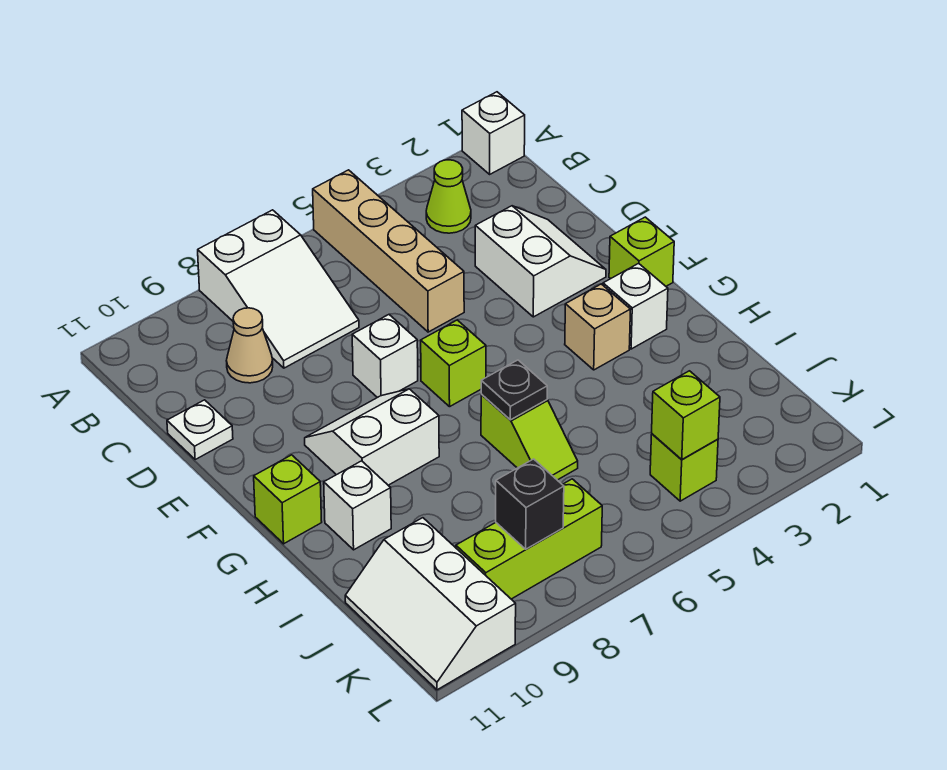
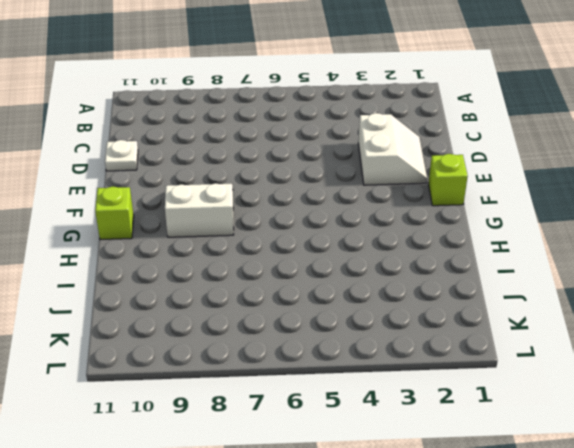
none -> white brick A1 level 1
none -> tan brick A5:D5 level 1
none -> white slope A7:C8 level 1 top A

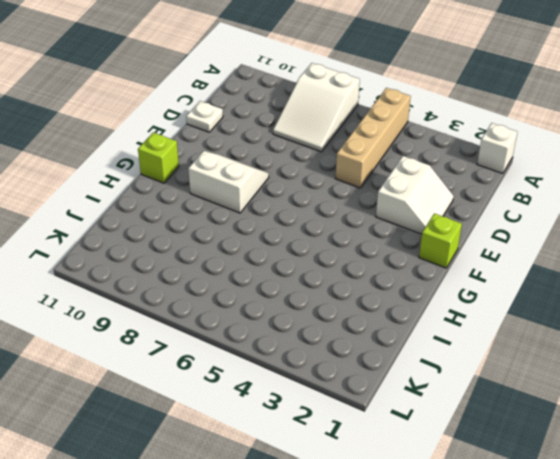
none -> lime cone B3 level 1
none -> tan cone C9 level 1
none -> white brick E7 level 1

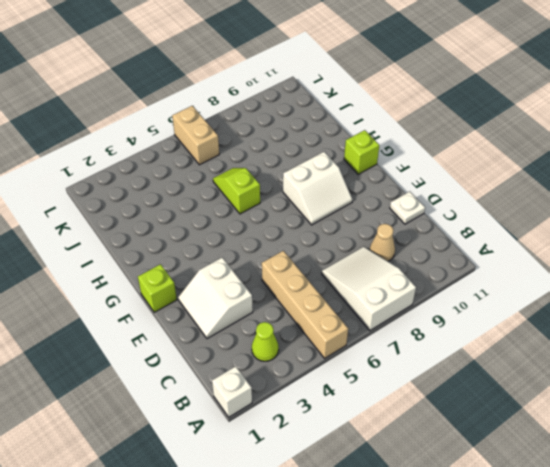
tan brick K6:L6 level 1 -> none
none -> white brick E7 level 1
none -> lime brick F6 level 1
none -> white brick G2 level 1

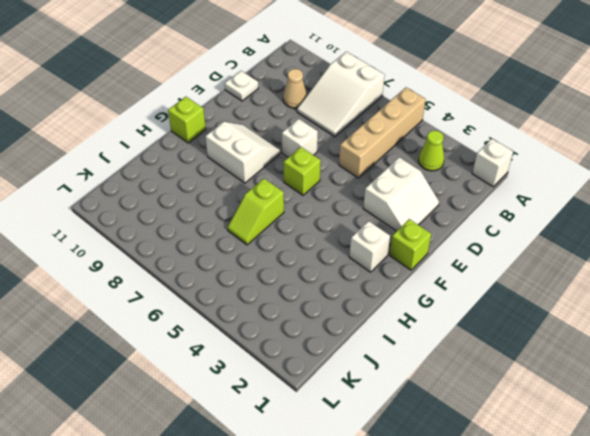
none -> tan brick G3 level 1
none -> white brick H10 level 1
none -> white slope J10:L11 level 1 top 10

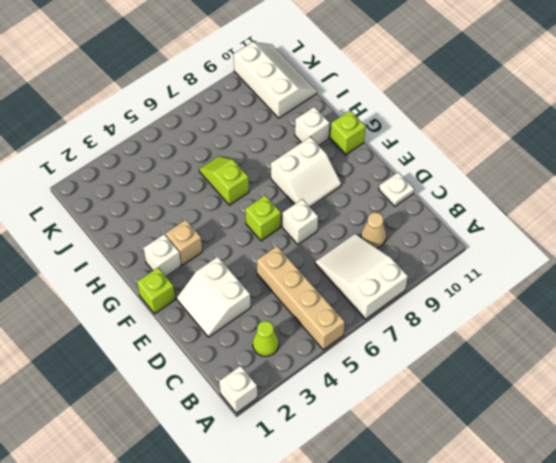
none -> lime brick K4 level 1
none -> lime brick K7:K9 level 1
none -> black plate H6 level 2

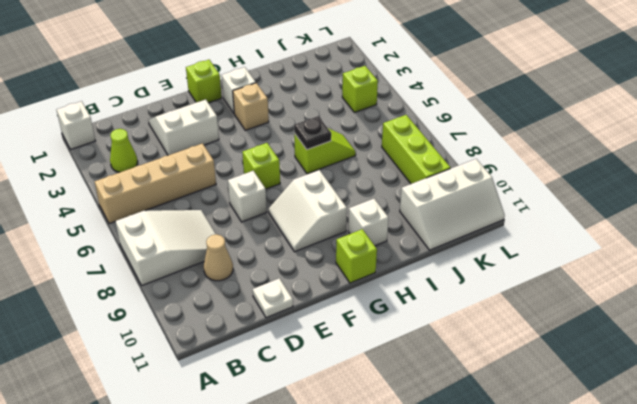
none -> lime brick K4 level 2
none -> black brick K8 level 2

